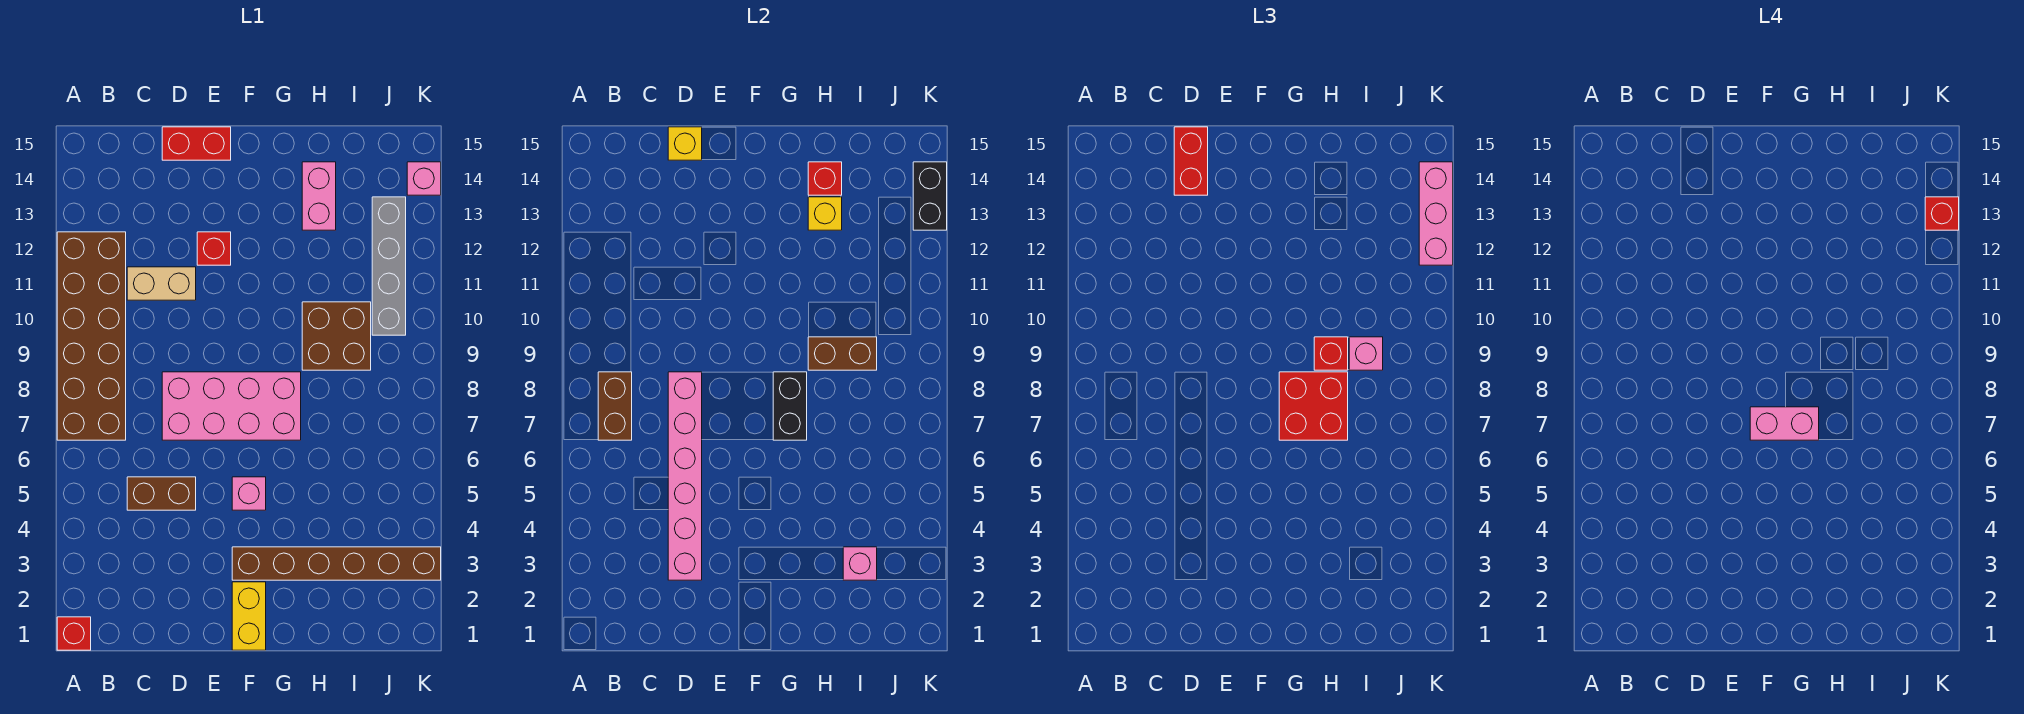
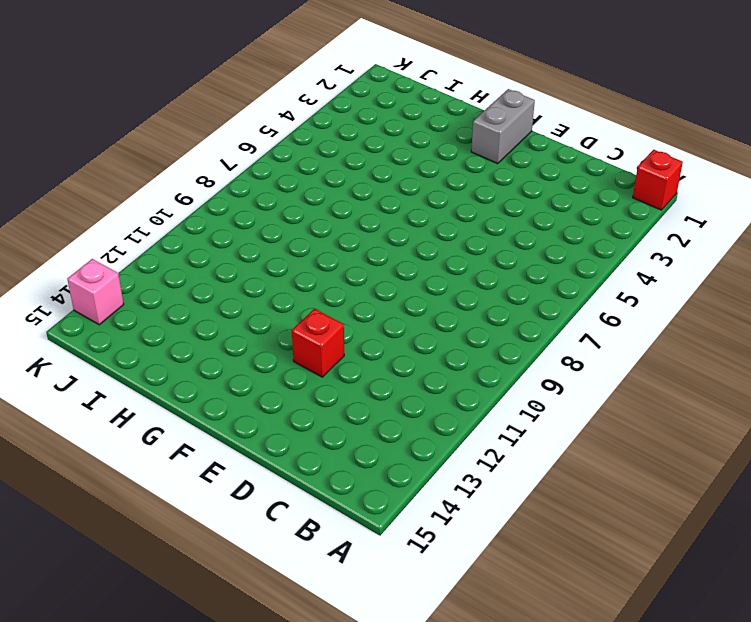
grey brick F1:F2 level 1 -> yellow brick F1:F2 level 1
none -> brown brick A7:B12 level 1
none -> brown brick C5:D5 level 1
none -> tan brick C11:D11 level 1
none -> pink brick D7:G8 level 1

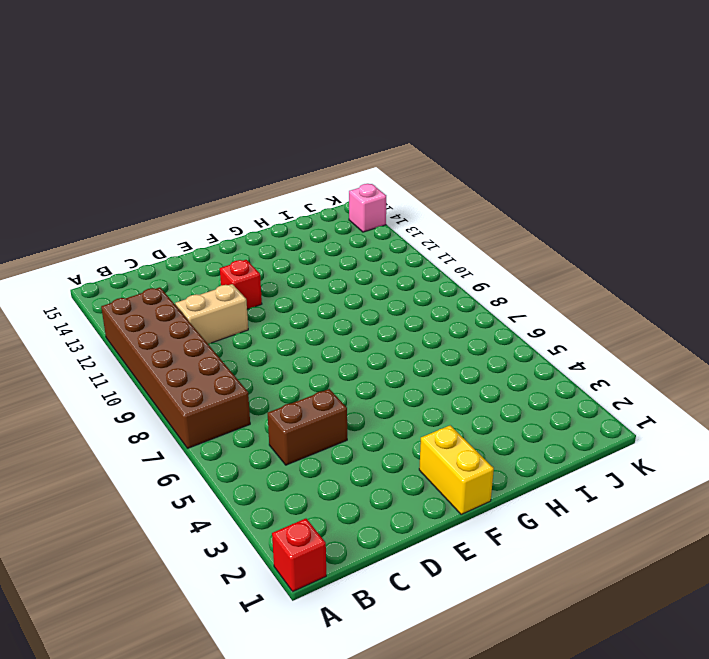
none -> pink brick D7:G8 level 1
none -> red brick D15:E15 level 1
none -> brown brick F3:K3 level 1
none -> pink brick F5 level 1

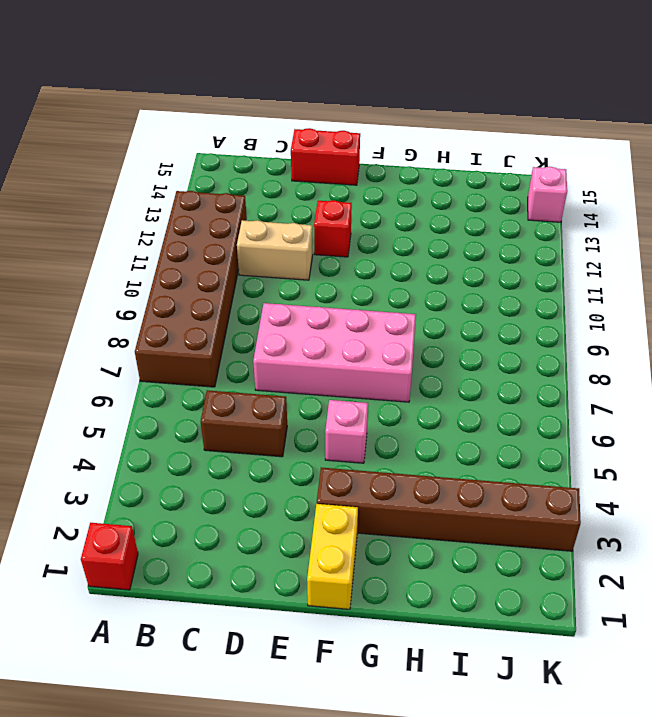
none -> brown brick H9:I10 level 1
none -> pink brick H13:H14 level 1
none -> grey brick J10:J13 level 1
none -> brown brick B7:B8 level 2

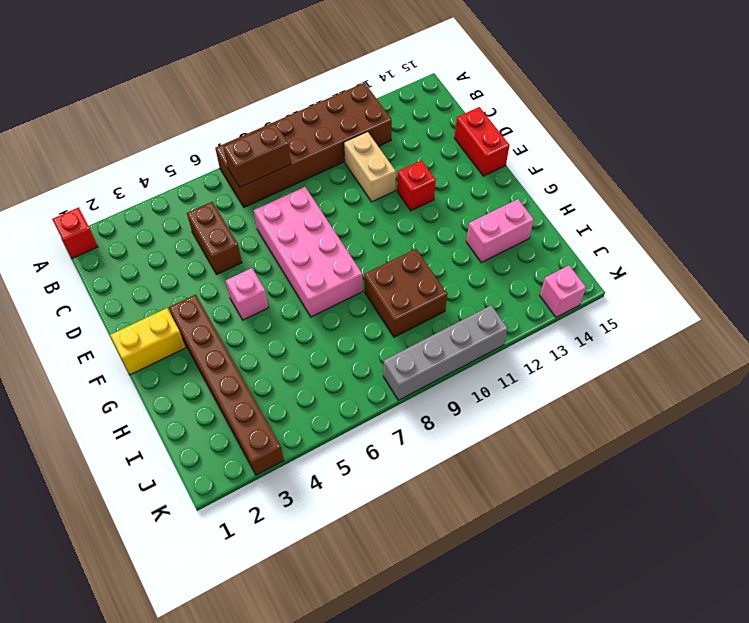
grey brick K8:K11 level 1 -> grey brick J10:J13 level 1
none -> pink brick D3:D8 level 2
none -> yellow brick D15 level 2
none -> black brick G7:G8 level 2
none -> brown brick H9:I9 level 2

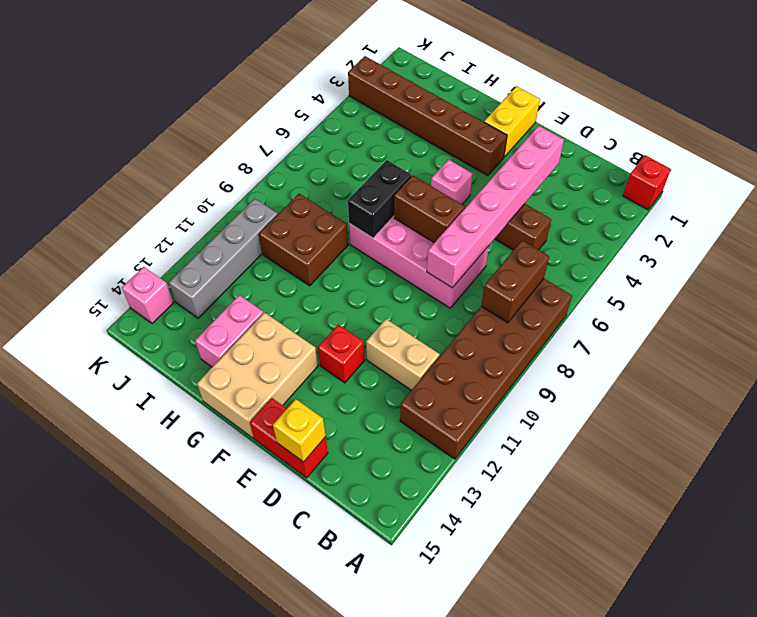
brown brick E7:F7 level 2 -> brown brick H9:I9 level 2
tan brick F13:G15 level 1 -> none
none -> yellow brick H13 level 2
none -> red brick H14 level 2
none -> pink brick I3 level 2
none -> black brick K13:K14 level 2

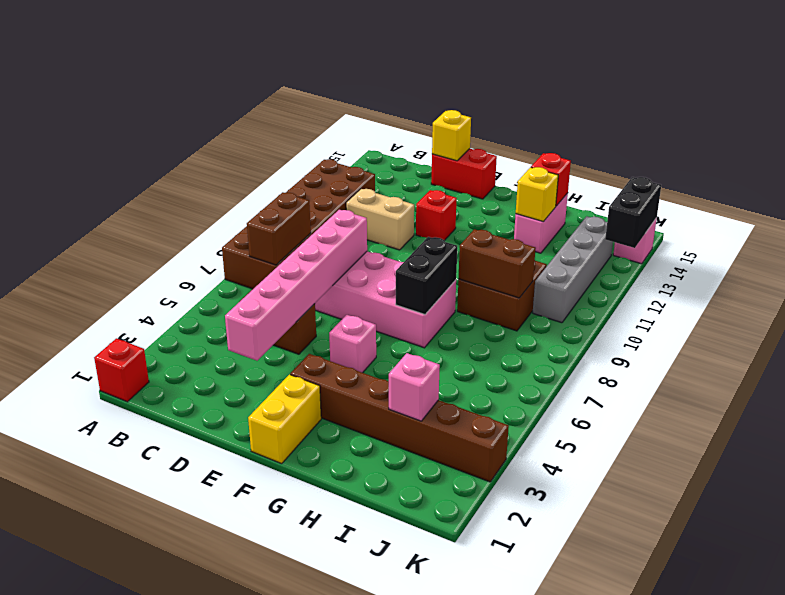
none -> red brick D14:D15 level 3
none -> red brick G7:H8 level 3
none -> red brick H9 level 3
none -> pink brick I9 level 3

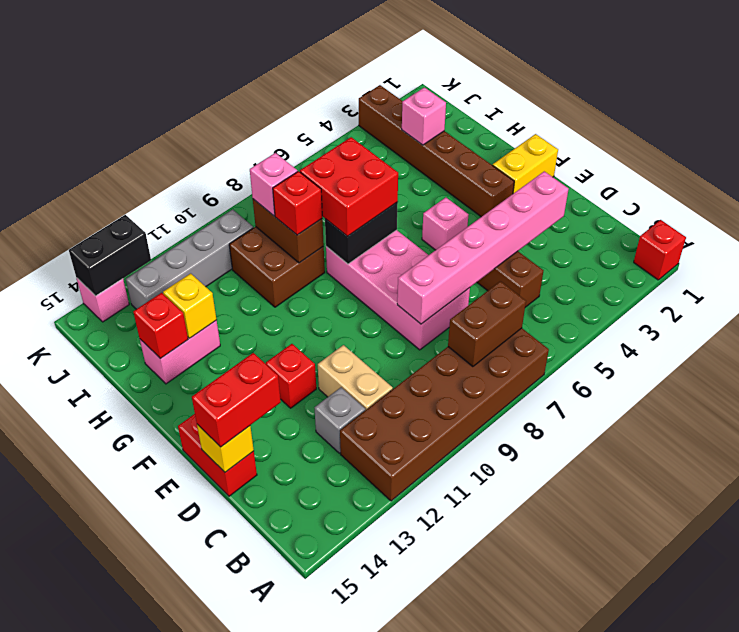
grey brick C12 level 1 -> none
none -> pink brick K12:K14 level 3
none -> pink brick F7:G7 level 4
none -> red brick K13 level 4

